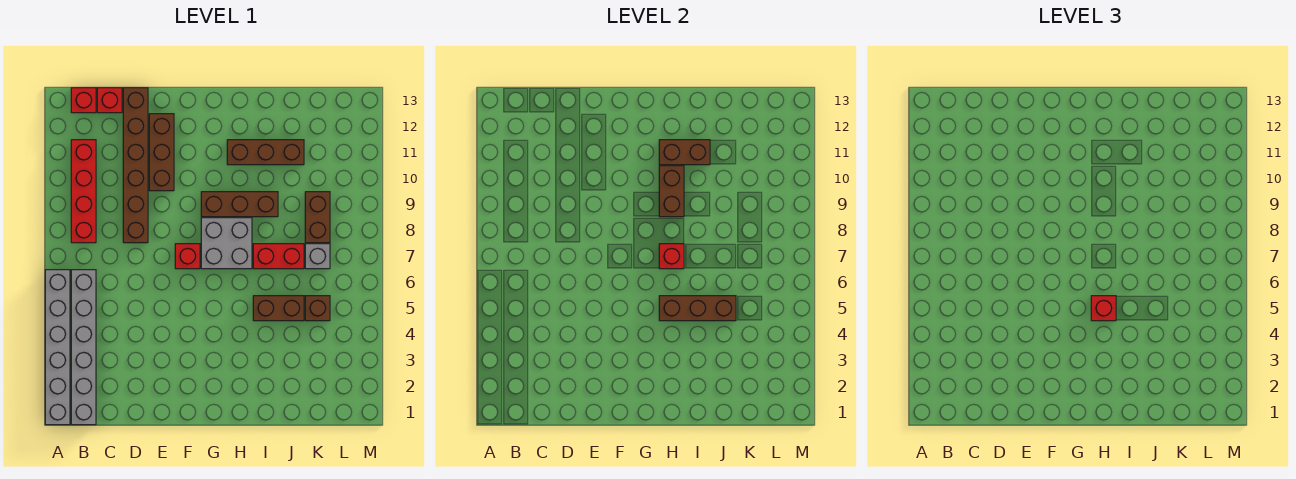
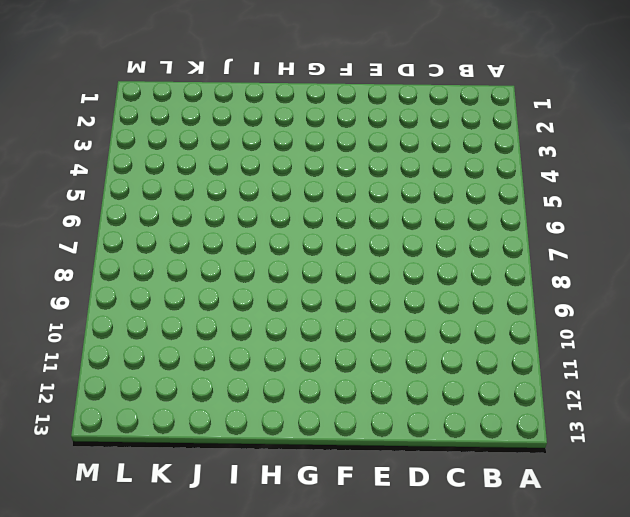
none -> grey brick A1:A6 level 1
none -> grey brick B1:B6 level 1
none -> red brick B8:B11 level 1

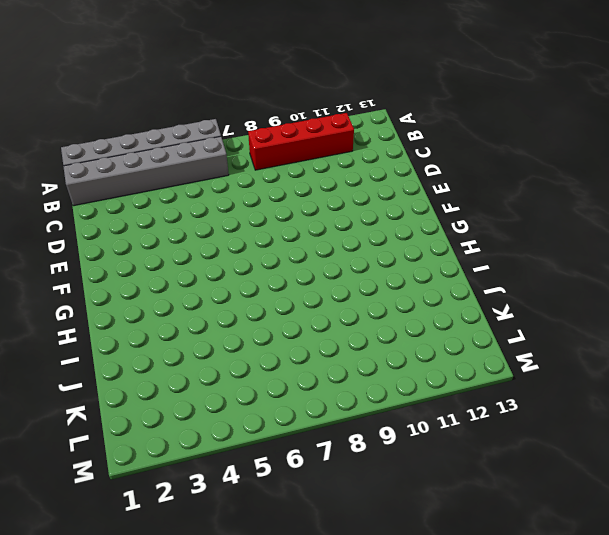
none -> red brick B13 level 1
none -> red brick C13 level 1
none -> brown brick D8:D13 level 1

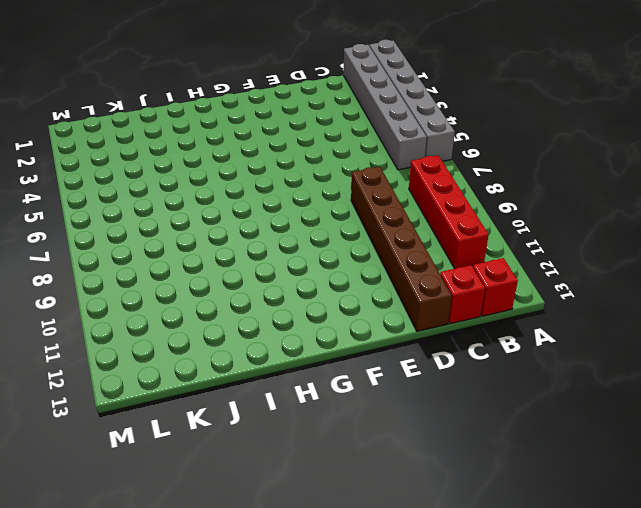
none -> brown brick E10:E12 level 1
none -> red brick F7 level 1
none -> grey brick G7:H8 level 1

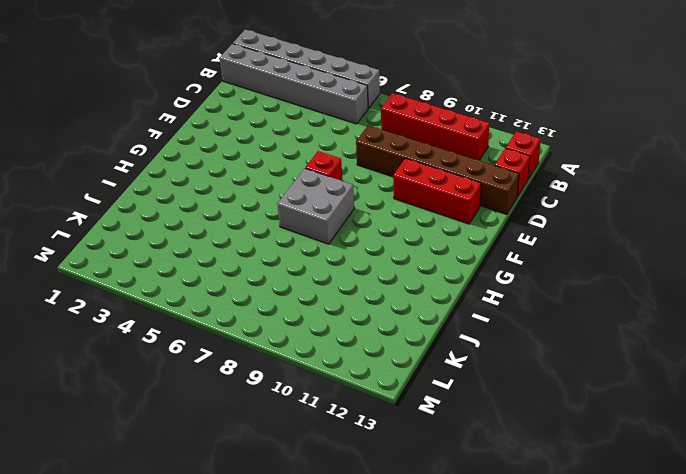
red brick E10:E12 level 1 -> brown brick E10:E12 level 1
none -> brown brick G9:I9 level 1
none -> brown brick H11:J11 level 1
none -> brown brick I5:J5 level 1

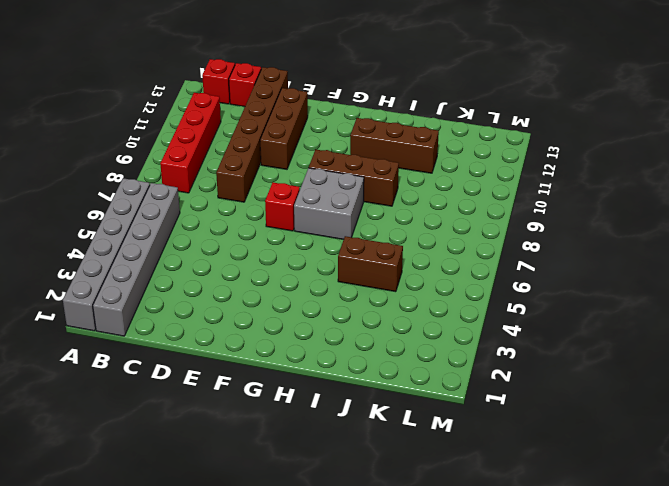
none -> red brick I7:J7 level 1
none -> brown brick K5 level 1
none -> grey brick K7 level 1

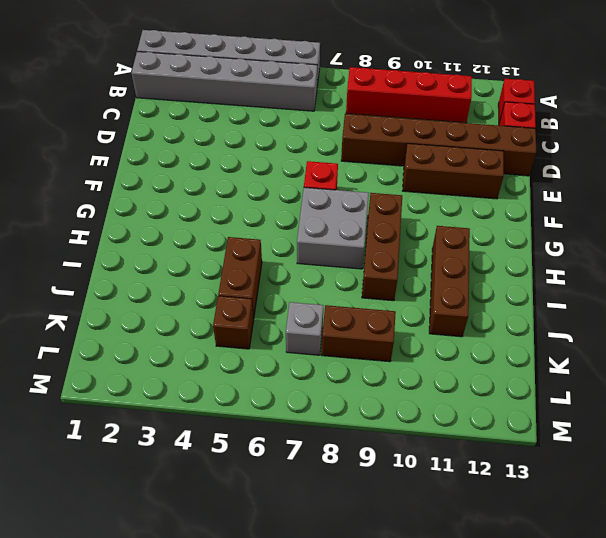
none -> red brick I7:J7 level 1
none -> brown brick H5:J5 level 2
none -> red brick H7 level 2

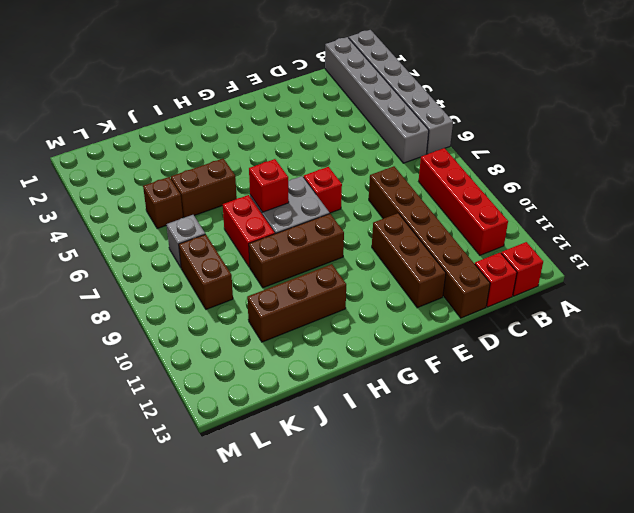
red brick I7:I8 level 1 -> red brick I7:J7 level 1
none -> brown brick H5:J5 level 2
none -> brown brick H9:H10 level 2
none -> brown brick H11:I11 level 2

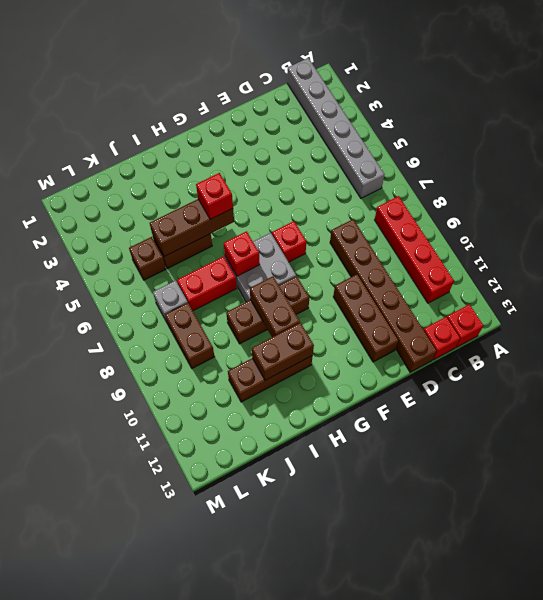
none -> grey brick A1:A6 level 1

